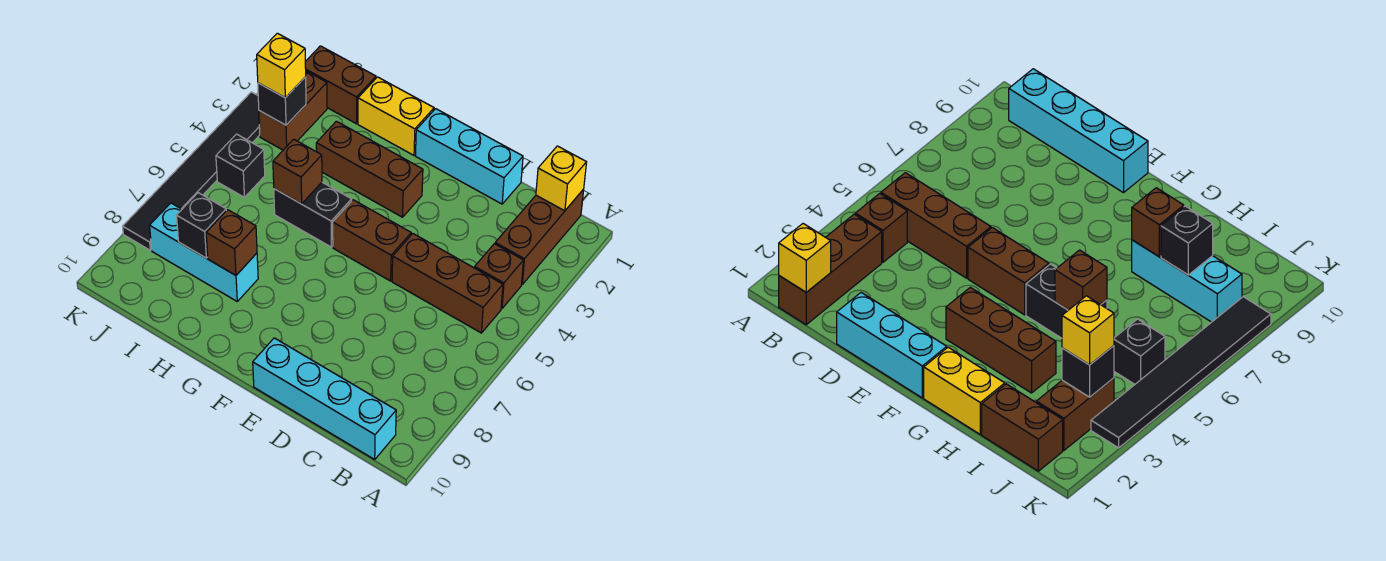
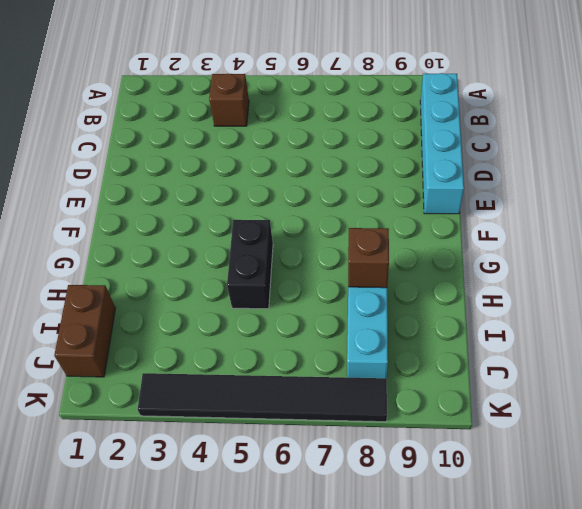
none -> brown brick B1:B3 level 1
none -> brown brick B5:D5 level 1
none -> cyan brick D1:F1 level 1

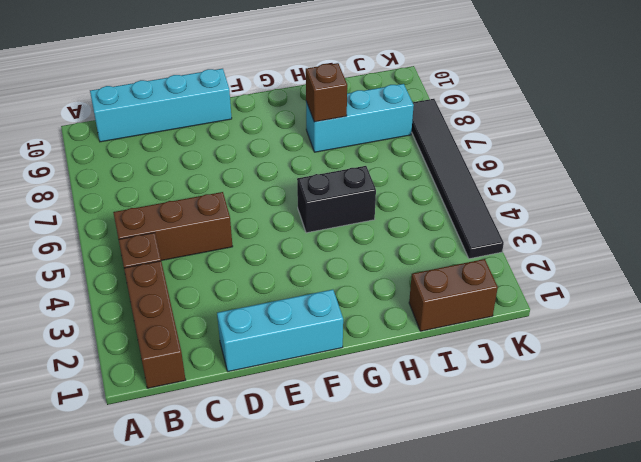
none -> brown brick E5:F5 level 1
none -> brown brick F3:H3 level 1
none -> yellow brick G1:H1 level 1

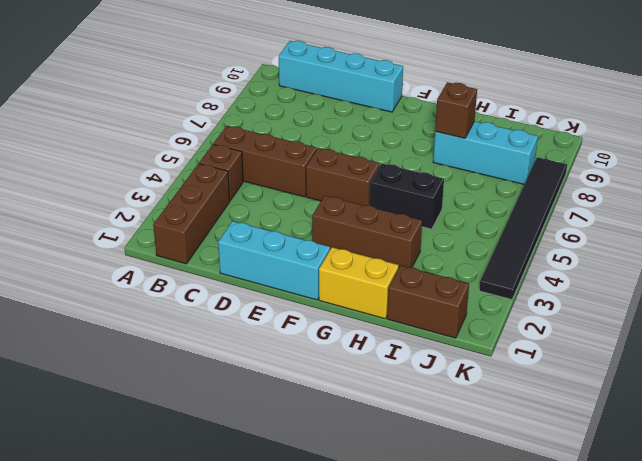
none -> brown brick J2:J3 level 1
none -> black brick J5 level 1
none -> yellow brick B1 level 2

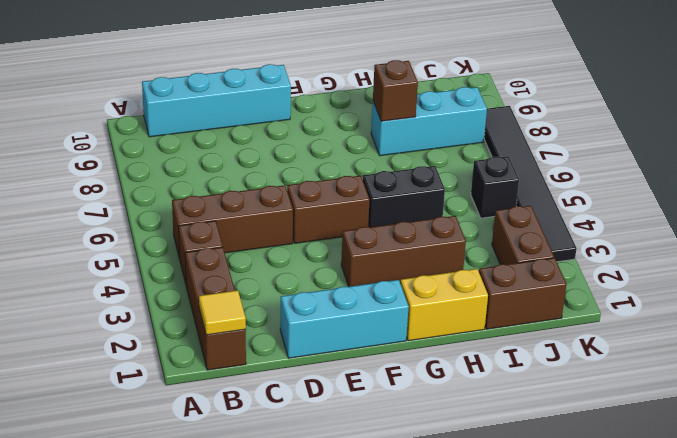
yellow tile B1 level 2 -> yellow brick B1 level 2
none -> brown brick H5 level 2
none -> black brick I8 level 2
none -> black brick J3 level 2

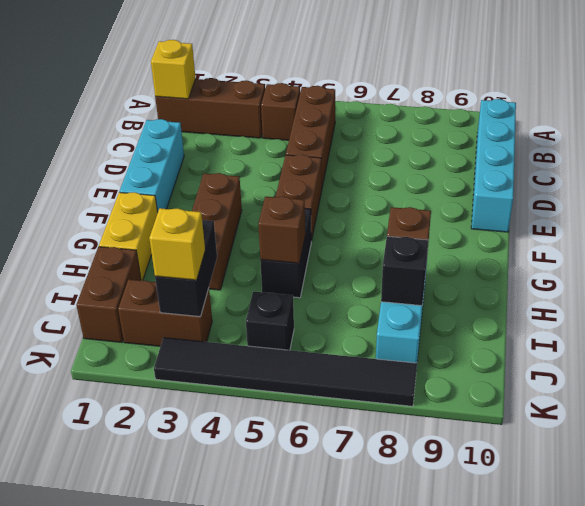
black brick I3:J3 level 2 -> black brick J3 level 2

